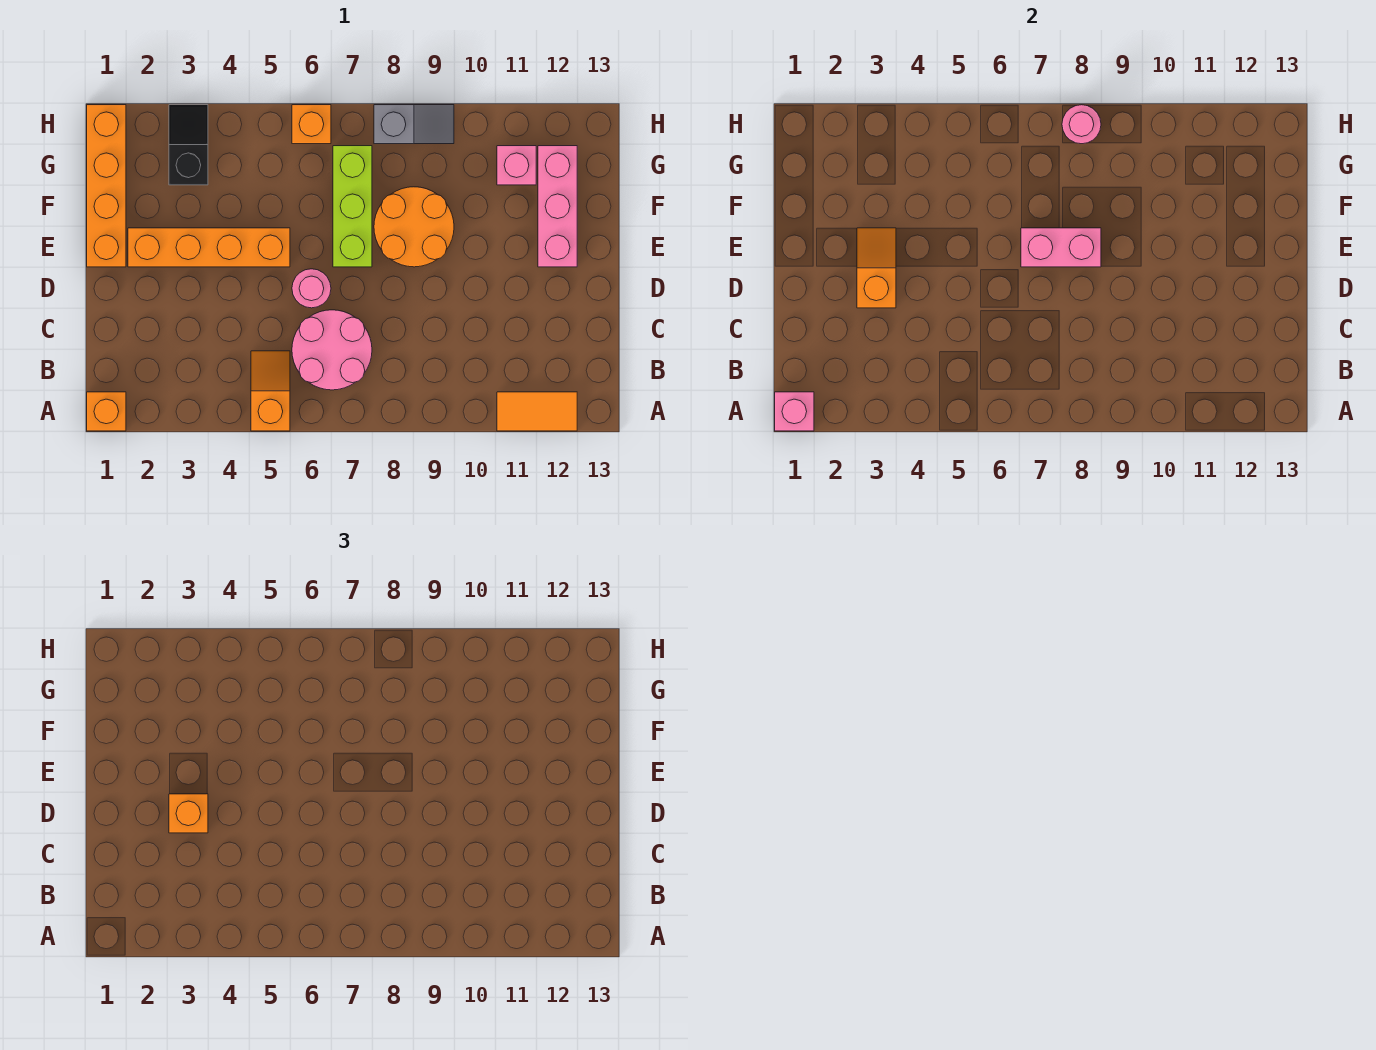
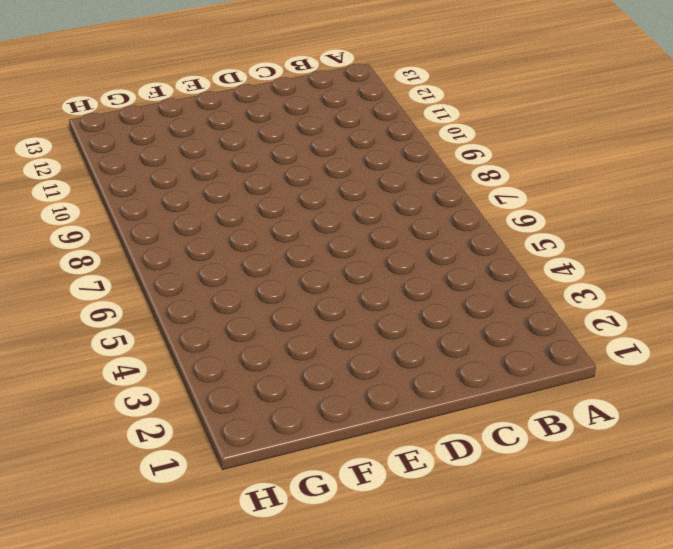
none -> orange brick A1 level 1
none -> orange slope A5:B5 level 1 top A
none -> orange tile A11:A12 level 1

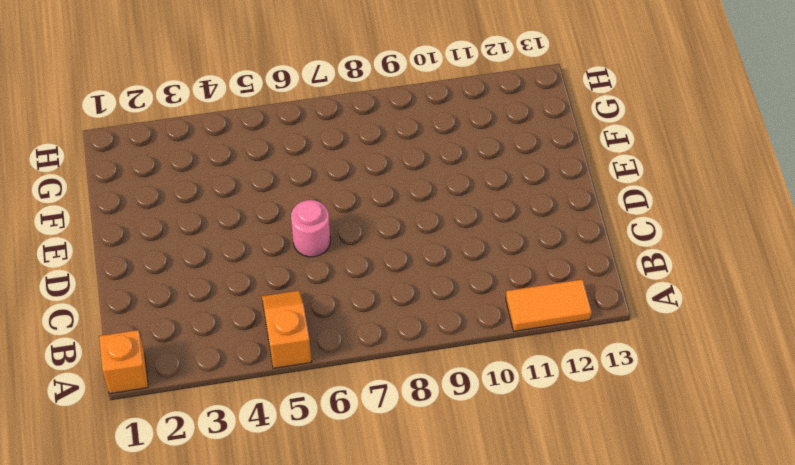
none -> pink round brick B6:C7 level 1
none -> orange brick E1:H1 level 1
none -> orange brick E2:E5 level 1

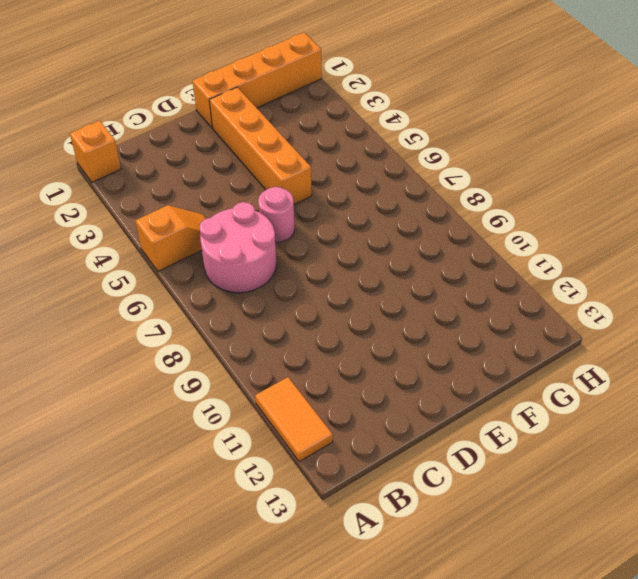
none -> lime brick E7:G7 level 1
none -> orange round brick E8:F9 level 1
none -> pink brick E12:G12 level 1

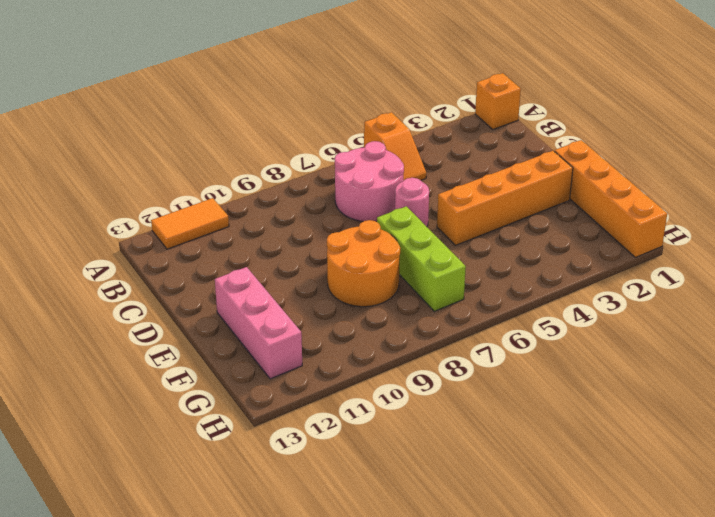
none -> black slope G3:H3 level 1 top G
none -> pink brick G11 level 1
none -> orange brick H6 level 1

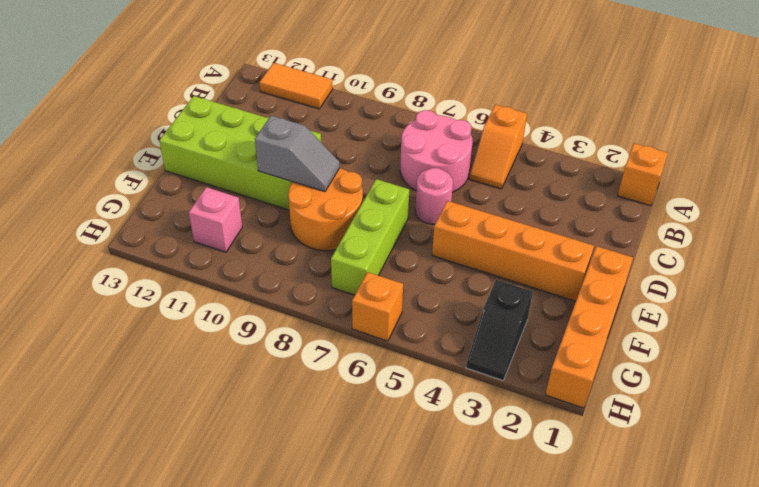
lime brick D10:E13 level 1 -> pink brick E12:G12 level 1
grey slope E9:E10 level 2 top 10 -> grey slope H8:H9 level 1 top 8
none -> pink brick A1 level 2
none -> orange slope D3:E3 level 2 top D
none -> pink brick E7:E8 level 2

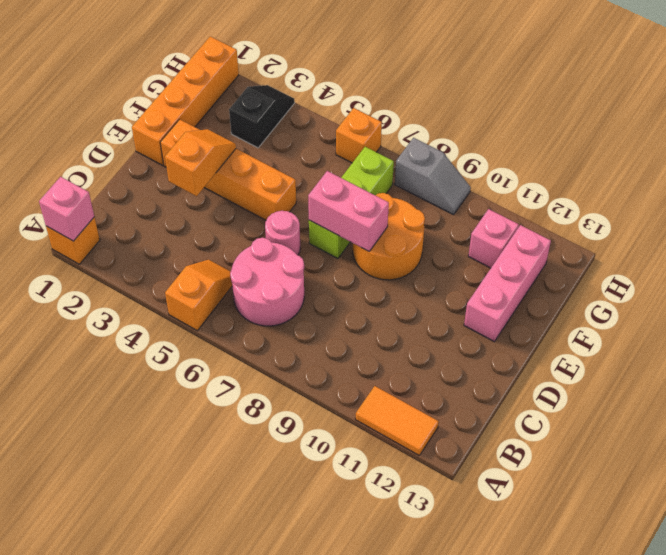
none -> pink round brick H8 level 2
none -> orange brick D3 level 3

